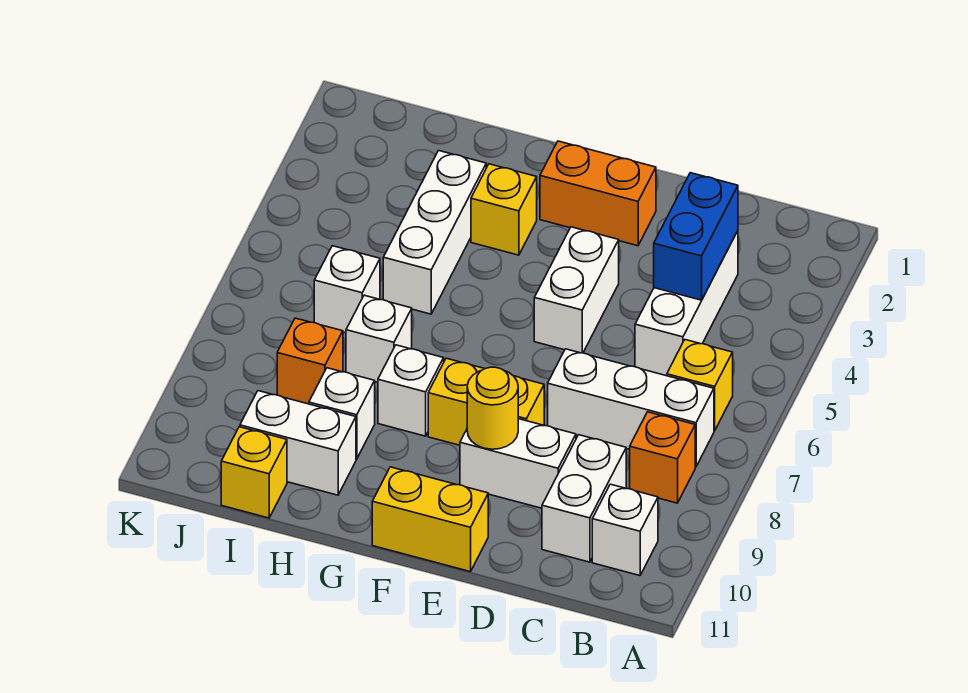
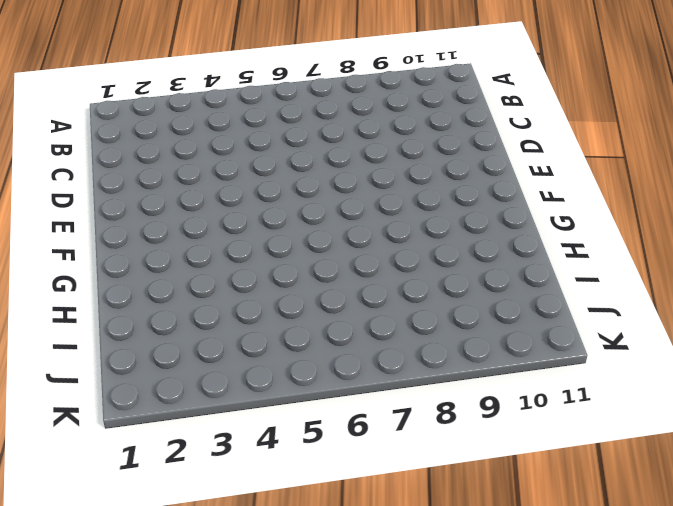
none -> yellow brick B6 level 1
none -> white brick B7:D7 level 1
none -> orange brick B8 level 1

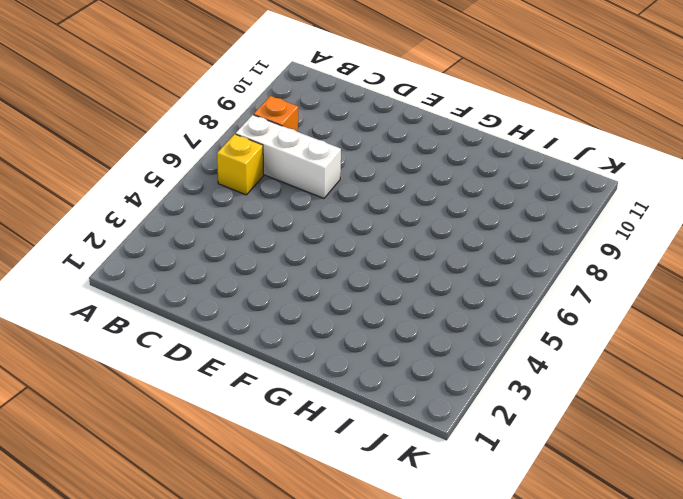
none -> white brick B10 level 1
none -> white brick C3:C5 level 1
none -> white brick C9:C10 level 1

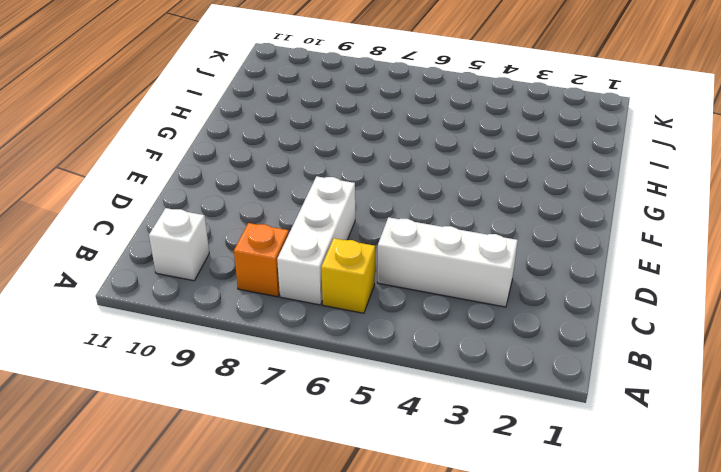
none -> white brick C9:C10 level 1
none -> white brick D9:E9 level 1
none -> orange brick E2:F2 level 1

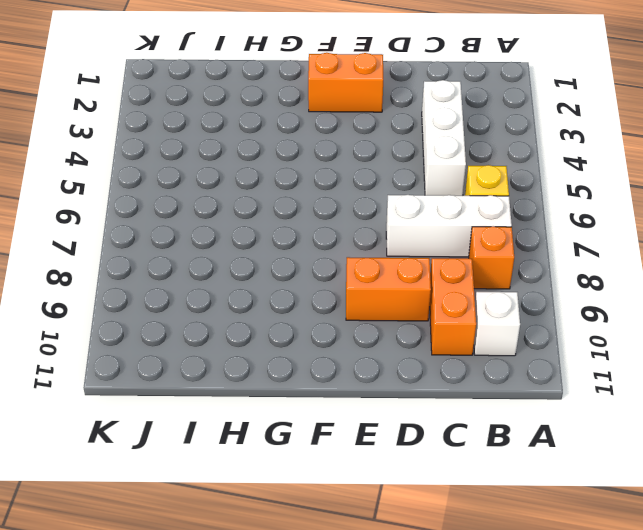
orange brick C9:C10 level 1 -> white brick C9:C10 level 1
orange brick D9:E9 level 1 -> white brick D9:E9 level 1
none -> white brick E4:E5 level 1
none -> yellow brick E8:F8 level 1
none -> yellow brick E11:F11 level 1

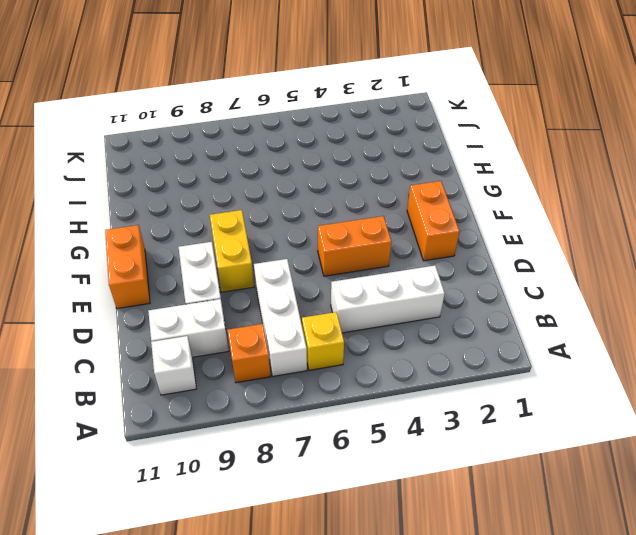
orange brick E4:E5 level 1 -> white brick E4:E5 level 1
orange brick E11:F11 level 1 -> yellow brick E11:F11 level 1
none -> yellow brick G3 level 1
none -> white brick G8 level 1
none -> white brick H3:H5 level 1

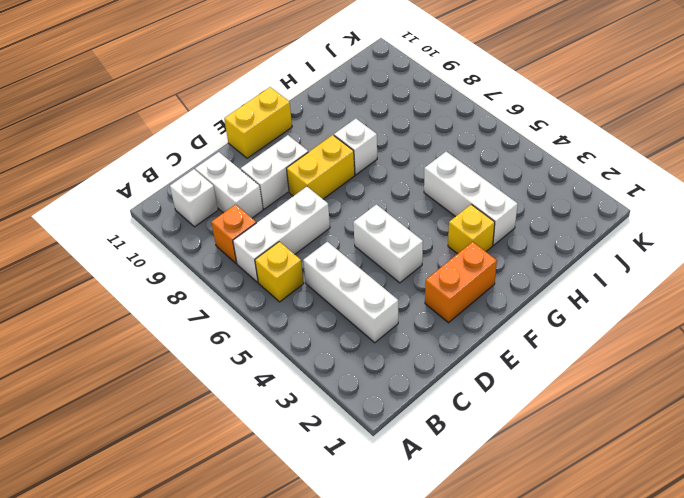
none -> white brick H7 level 1
none -> white brick H9 level 1
none -> white brick H10:I10 level 1

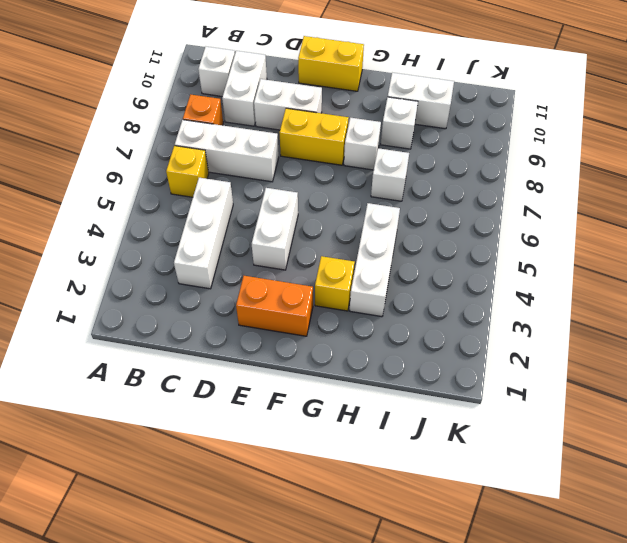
none -> white brick I6 level 1
none -> orange brick I8 level 1
none -> yellow brick I11 level 1

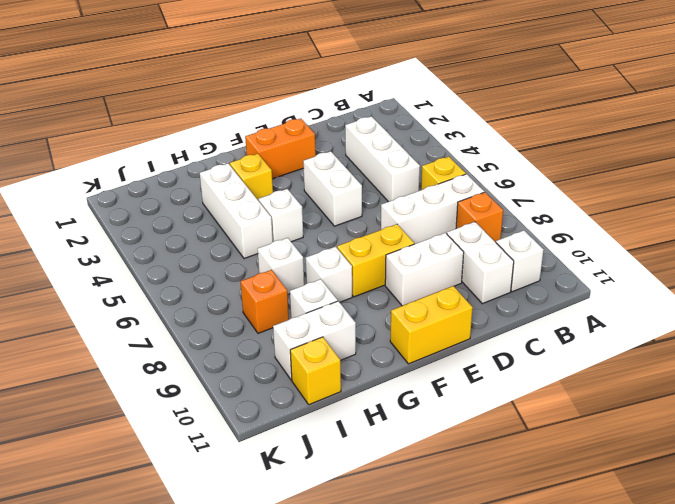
white brick G5 level 1 -> white brick I6 level 1
none -> blue brick C3:C4 level 2
none -> yellow round brick E9 level 2

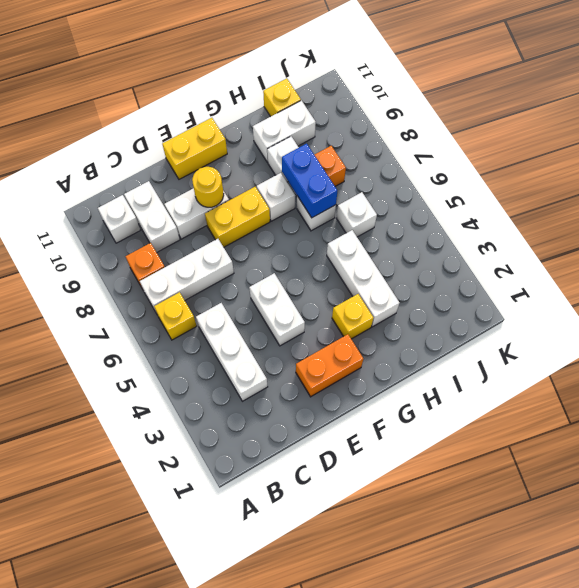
blue brick H7:H8 level 2 -> blue brick C3:C4 level 2

